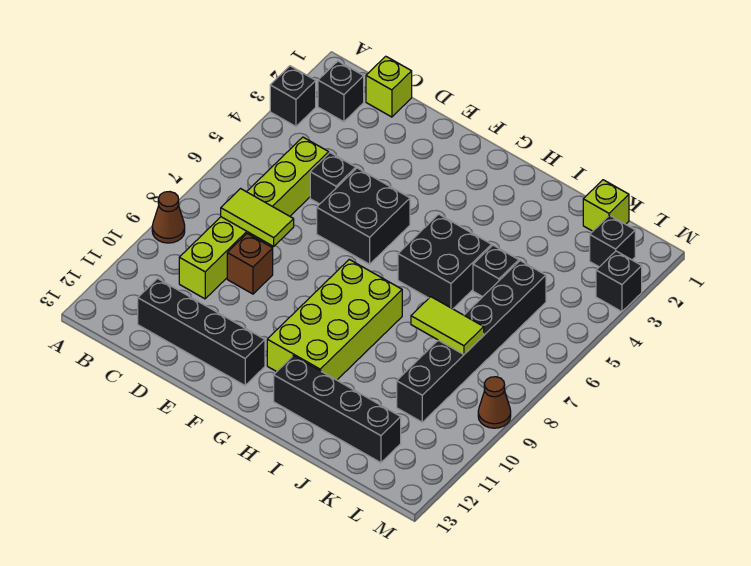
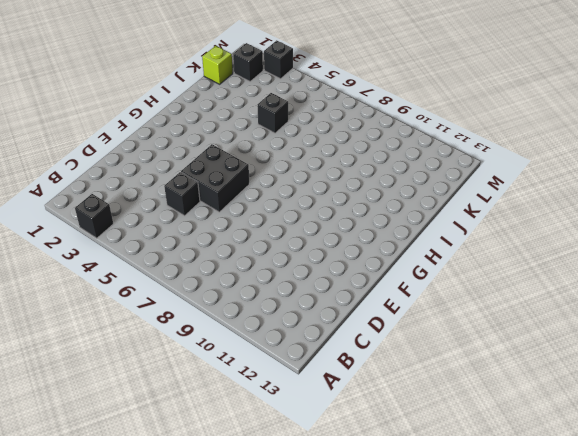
none -> brown cone A9 level 1
none -> black brick B2 level 1
none -> lime brick C1 level 1

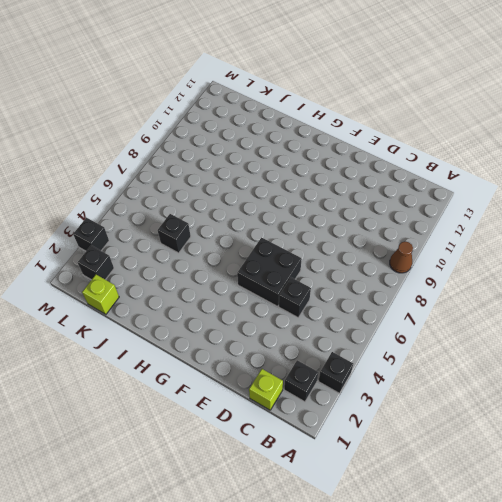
none -> lime brick C5:C10 level 1
none -> black brick C12:F12 level 1
none -> brown brick D9 level 1

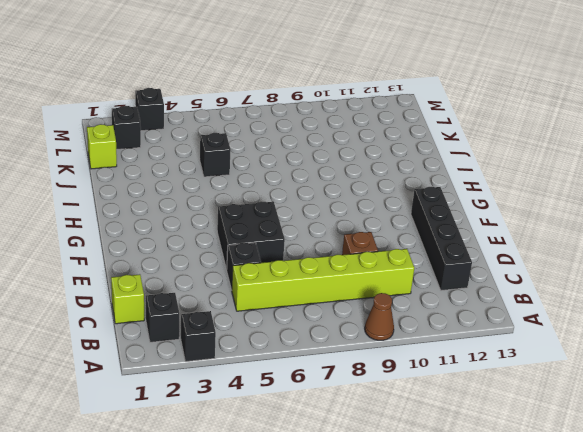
none -> lime brick G8:H11 level 1
none -> black brick H5:I6 level 1
none -> black brick H12:K12 level 1

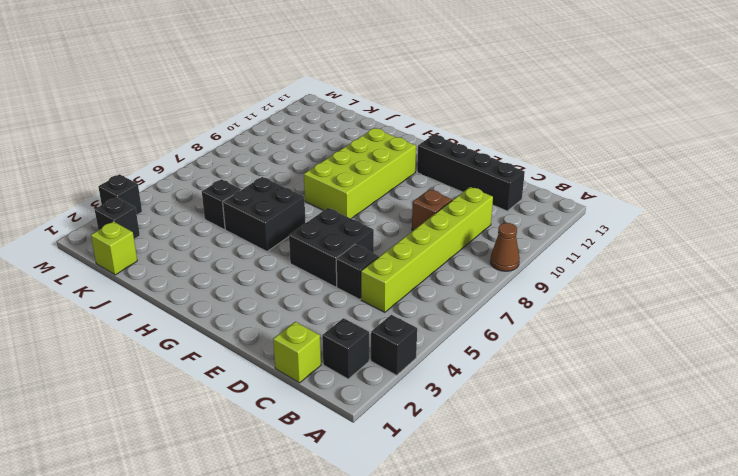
none -> black brick H12:K12 level 1
none -> black brick K5:K10 level 1
none -> brown cone M9 level 1

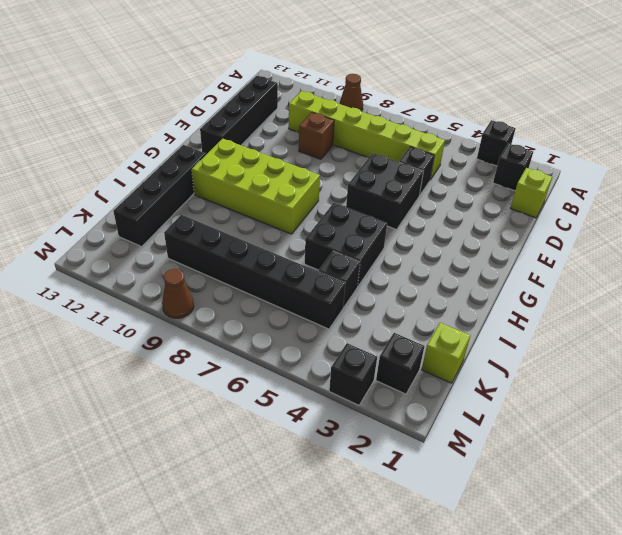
none -> lime tile C8:D8 level 2
none -> lime tile J8:K8 level 2

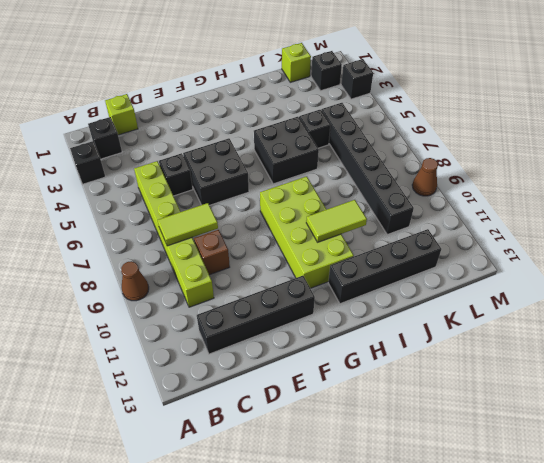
lime tile H10:I10 level 2 -> lime tile J8:K8 level 2

